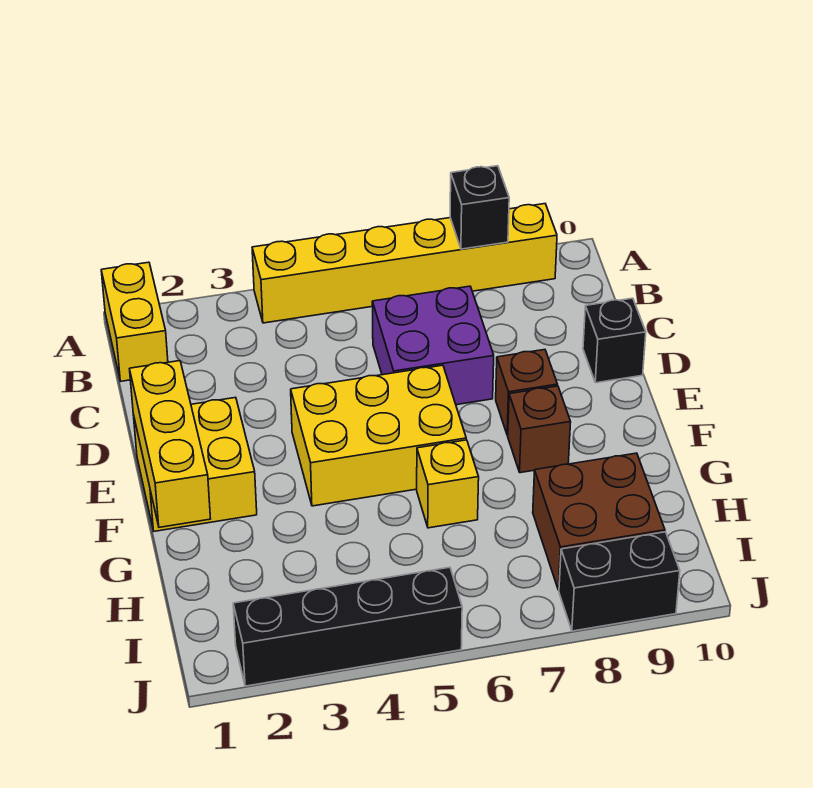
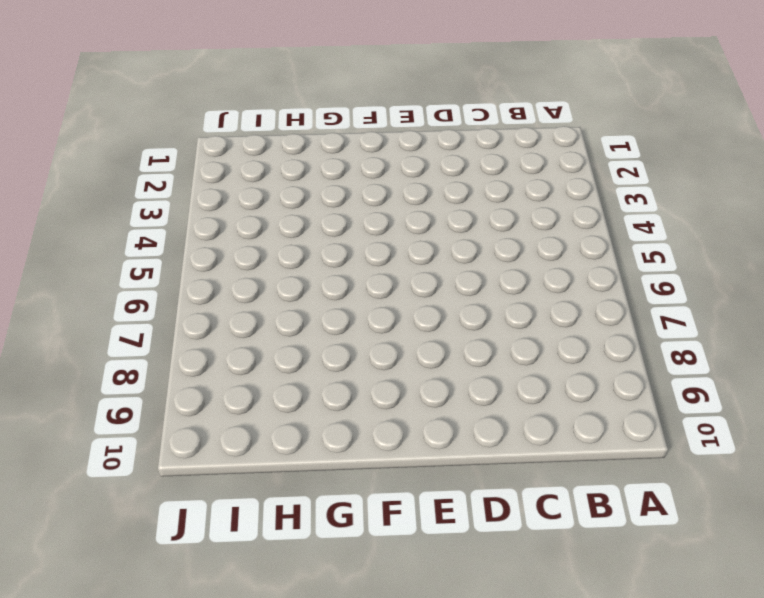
none -> yellow brick A1:B1 level 1
none -> yellow brick A4:A9 level 1
none -> purple brick C6:D7 level 1

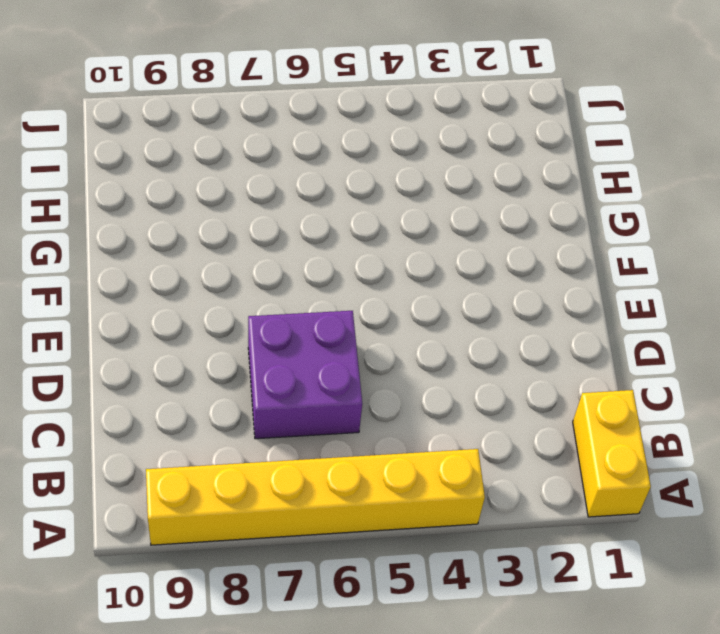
none -> black brick D10 level 1
none -> yellow brick E1:F2 level 1
none -> yellow brick E4:F6 level 1

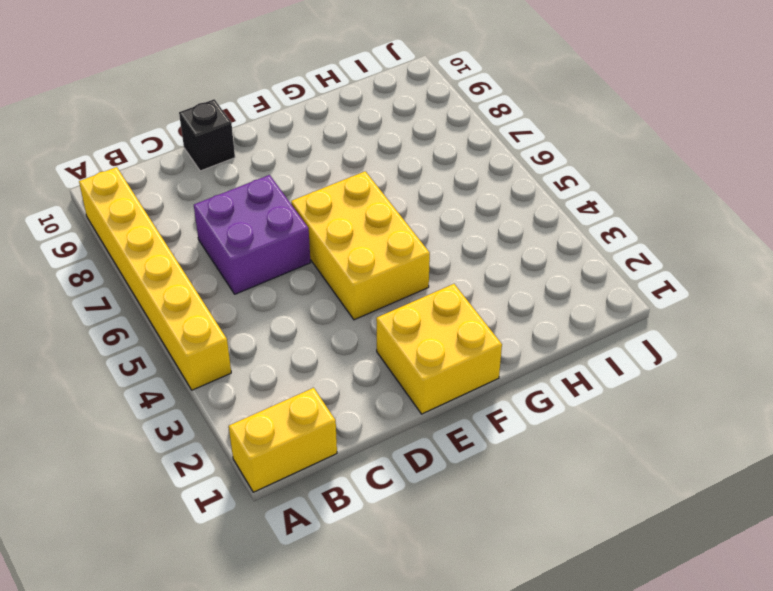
none -> brown brick E8 level 1
none -> brown brick F8 level 1
none -> yellow brick G6 level 1

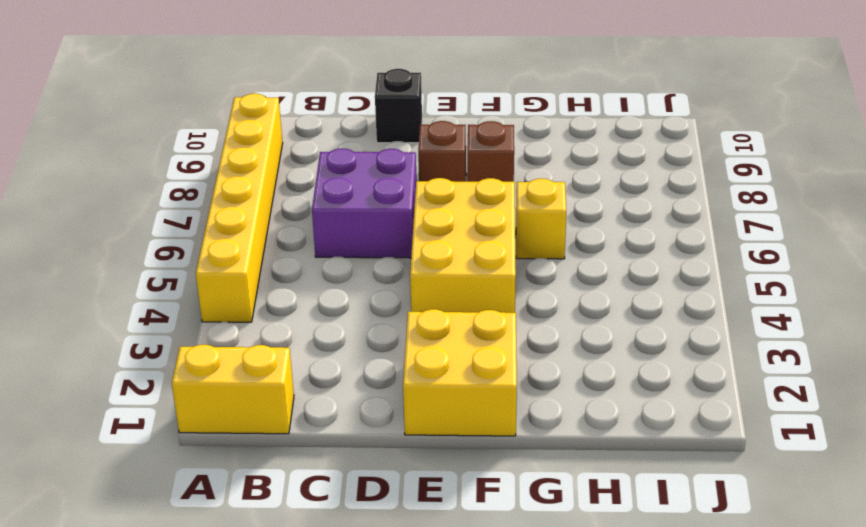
none -> brown brick H8:I9 level 1
none -> black brick J2:J5 level 1
none -> black brick J8:J9 level 1

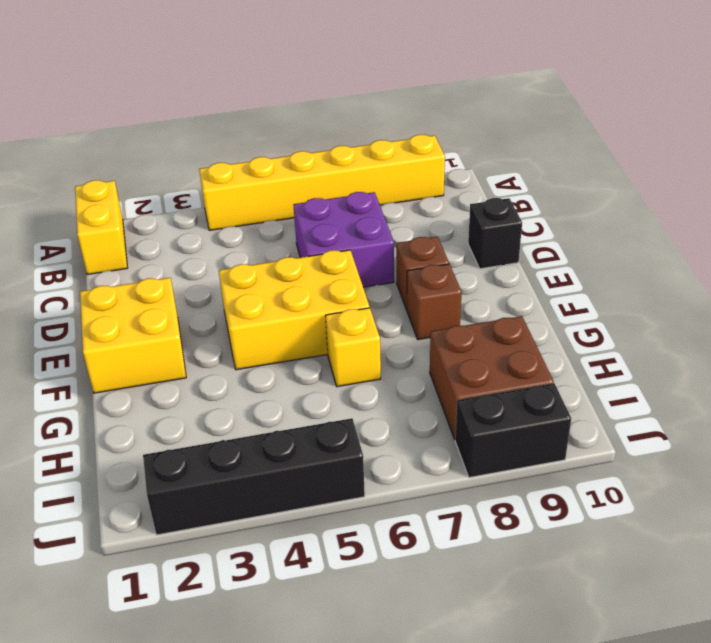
none -> black brick A8 level 2
none -> yellow brick E1:G1 level 2

